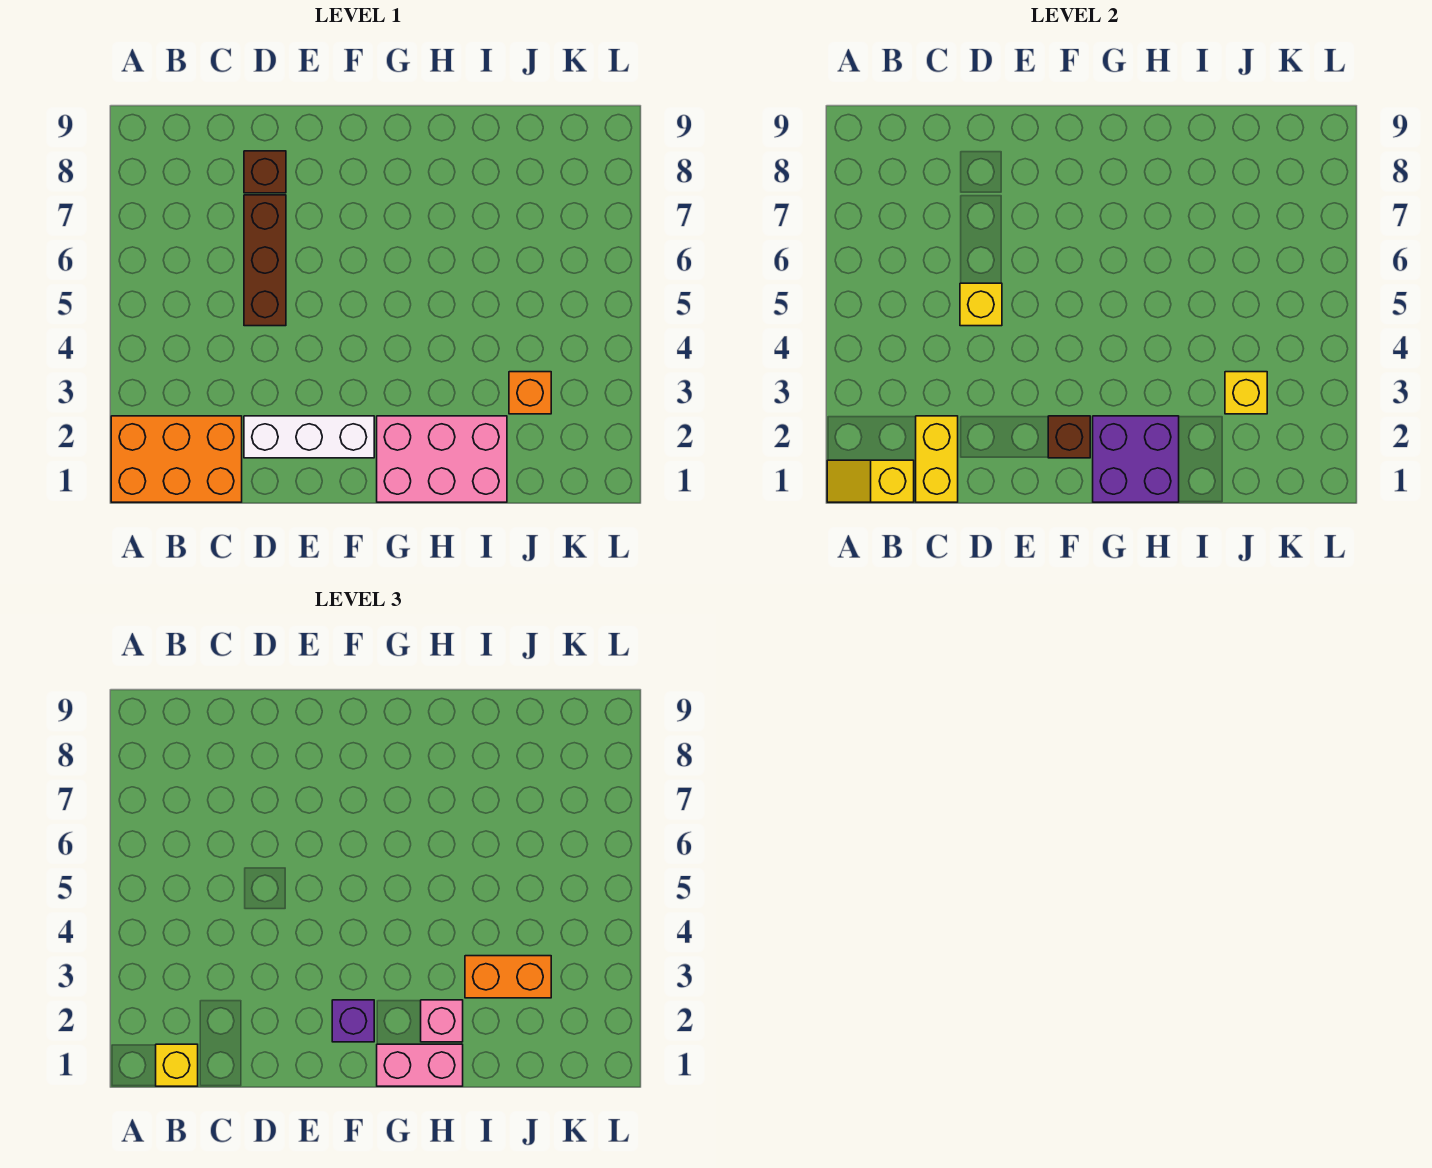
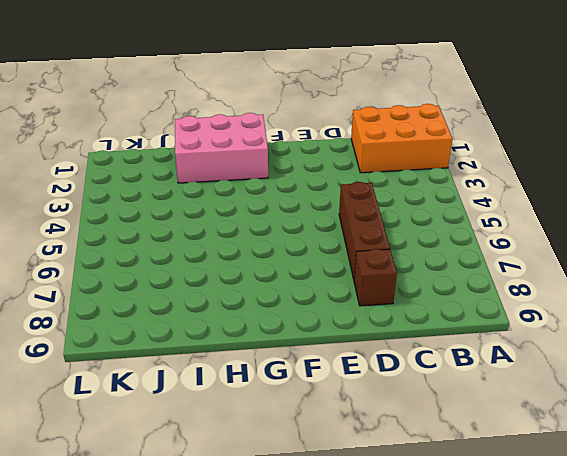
none -> white brick D2:F2 level 1
none -> orange brick J3 level 1
none -> yellow slope A1:B1 level 2 top B

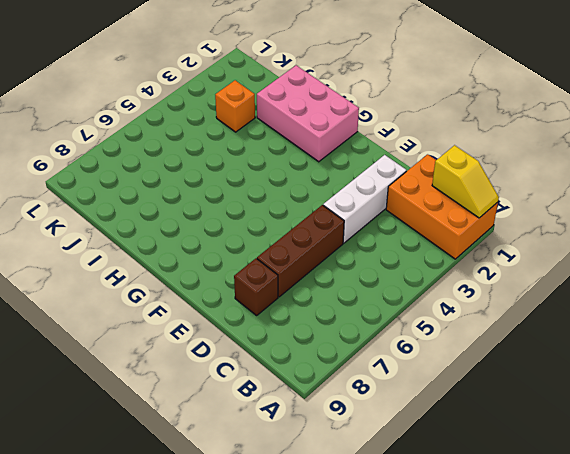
white brick D2:D4 level 1 -> white brick D2:F2 level 1
none -> yellow brick C1:C2 level 2
none -> yellow brick D5 level 2
none -> brown brick F2 level 2

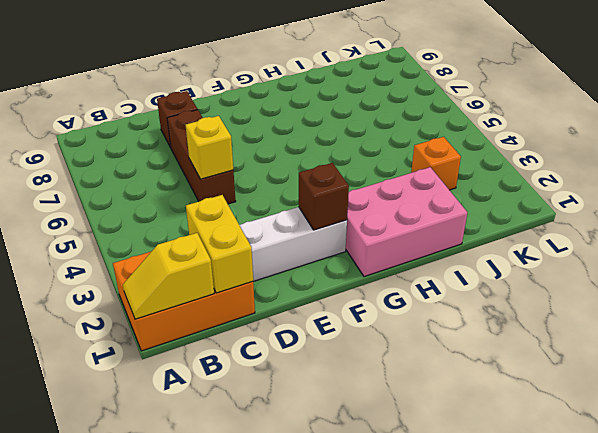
none -> purple brick G1:H2 level 2
none -> yellow brick J3 level 2
none -> yellow brick B1 level 3

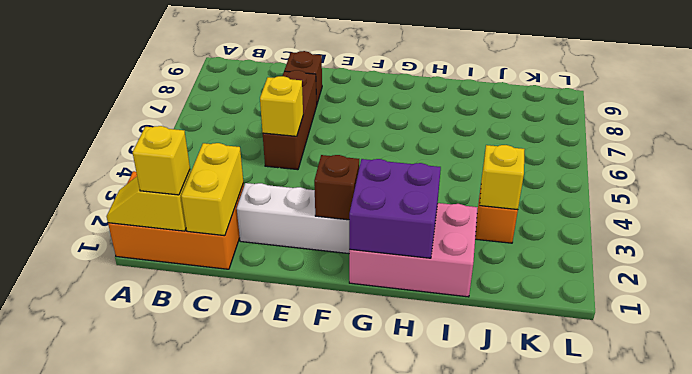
none -> purple brick F2 level 3
none -> pink brick G1:H1 level 3
none -> pink brick H2 level 3

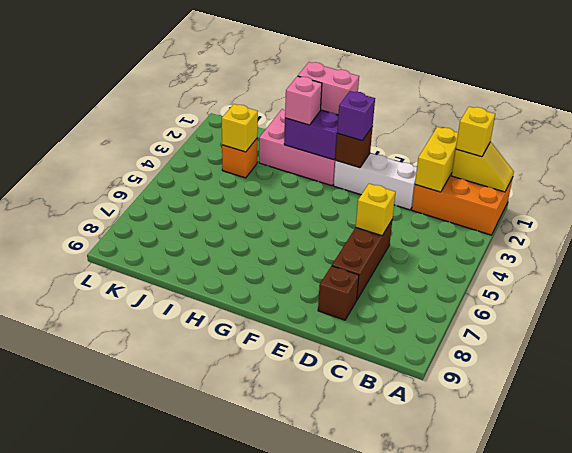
none -> orange brick I3:J3 level 3

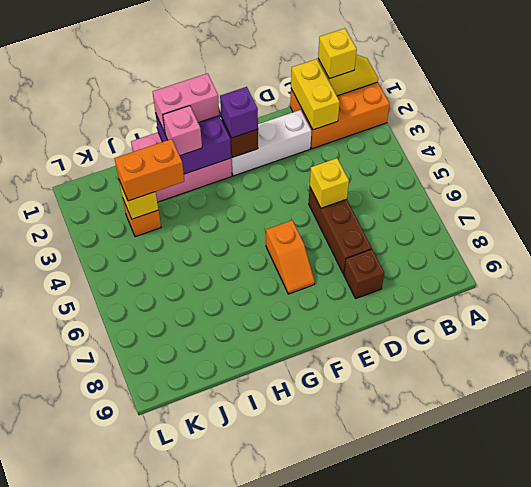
orange slope F6:F7 level 1 top 6 -> none

